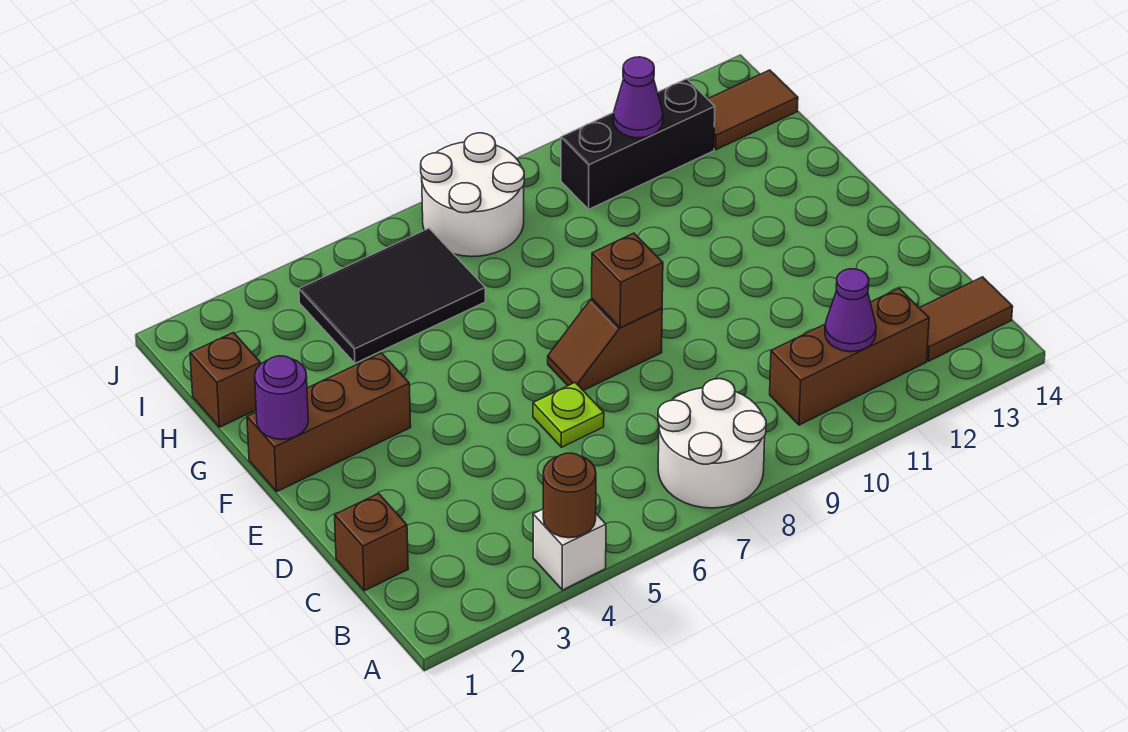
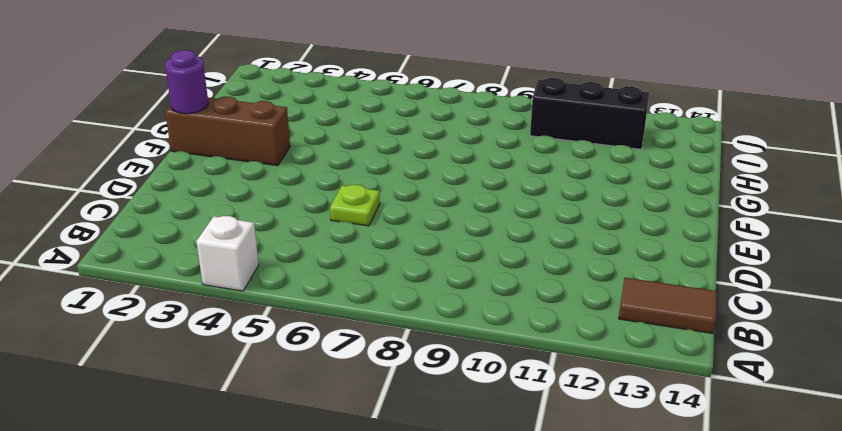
none -> white round brick A7:B8 level 1
none -> brown brick B10:B12 level 1
none -> brown brick C1 level 1

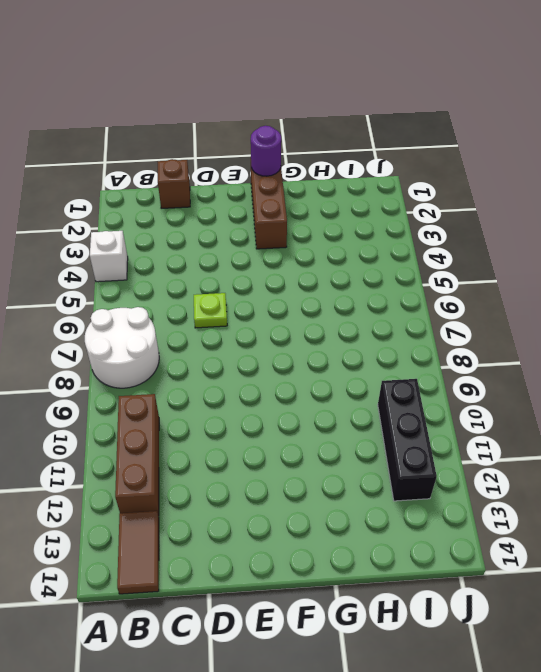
none -> brown slope E7:E8 level 1 top 8
none -> brown brick H1 level 1
none -> black tile H4:I6 level 1

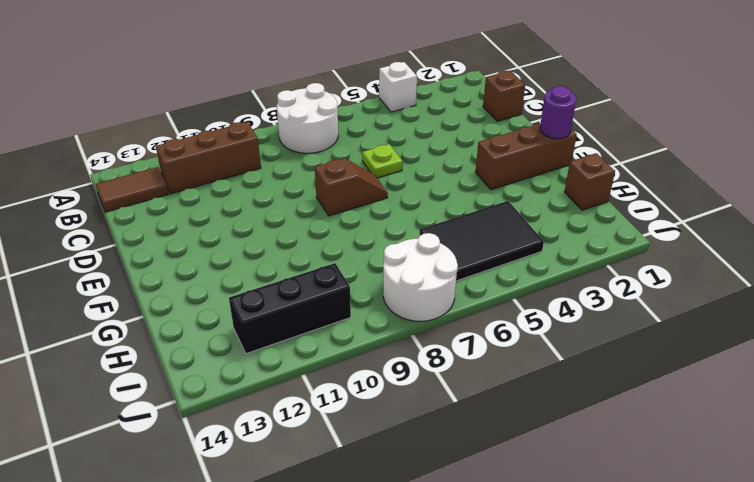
none -> brown tile I13:I14 level 1
none -> brown round brick A4 level 2
none -> purple cone B11 level 2

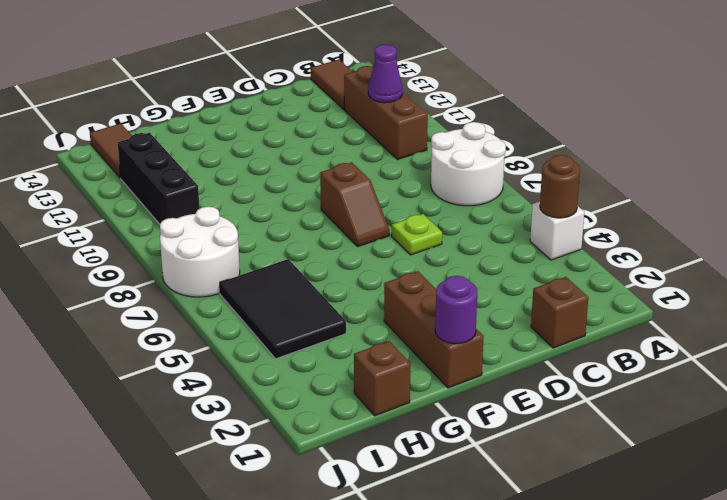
none -> brown brick E8 level 2
none -> purple cone I11 level 2

